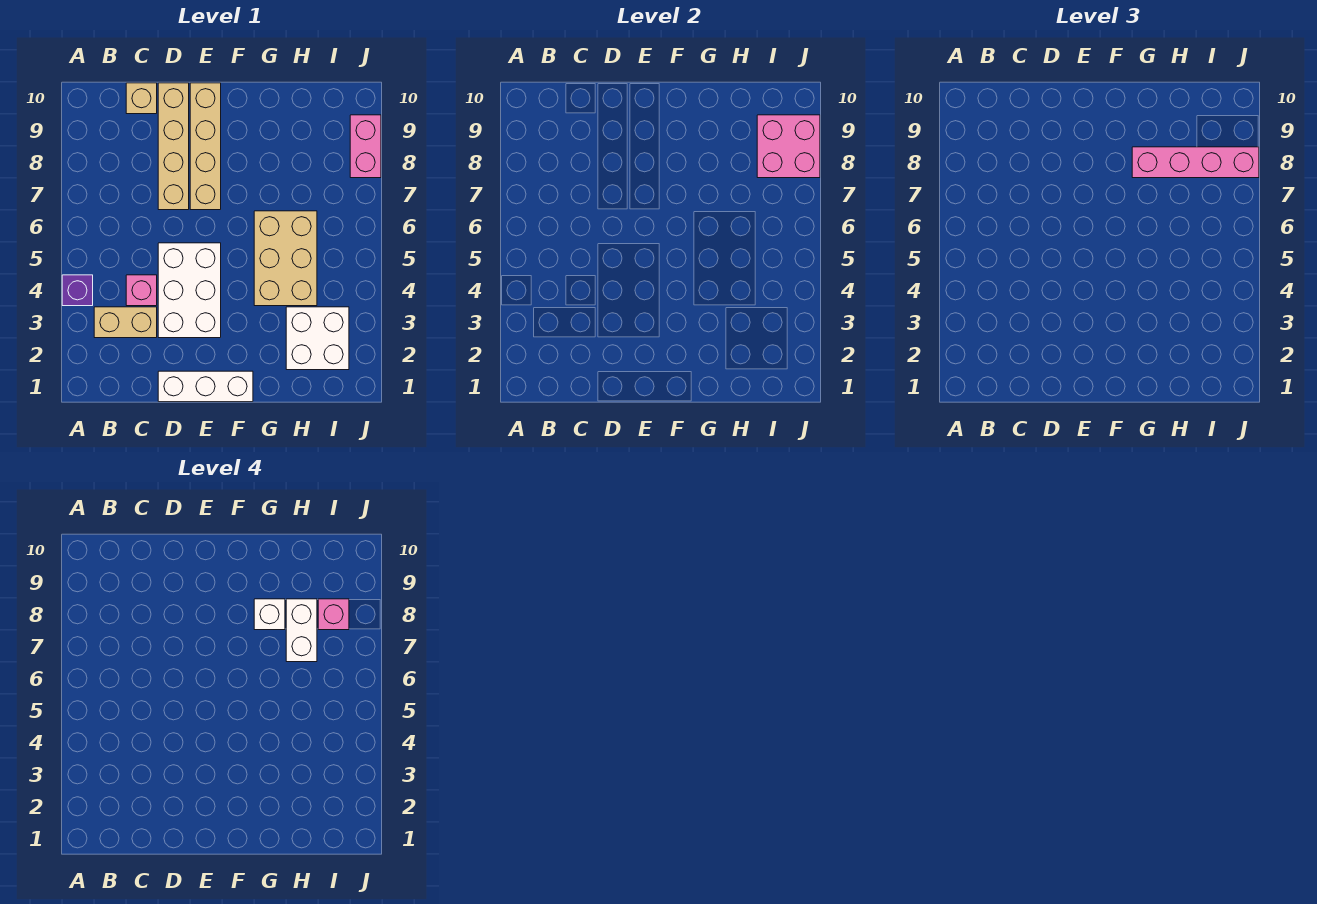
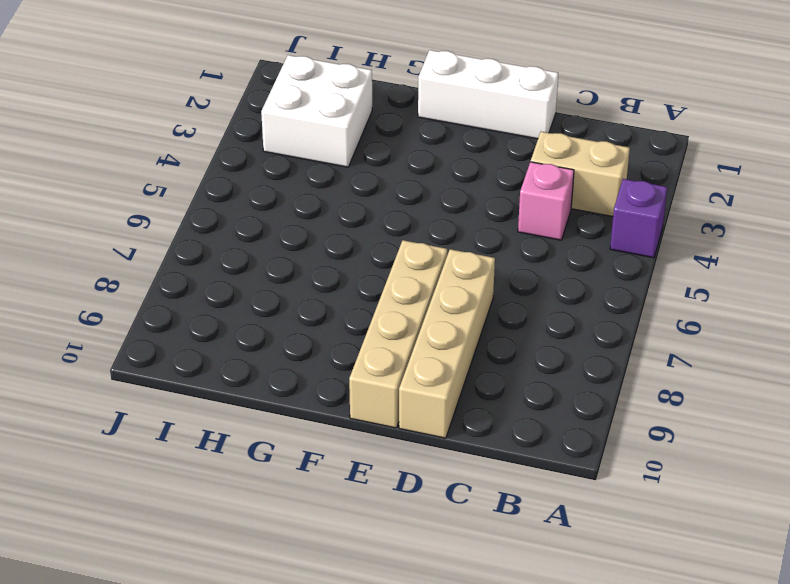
none -> tan brick C10 level 1
none -> white brick D3:E5 level 1
none -> tan brick G4:H6 level 1

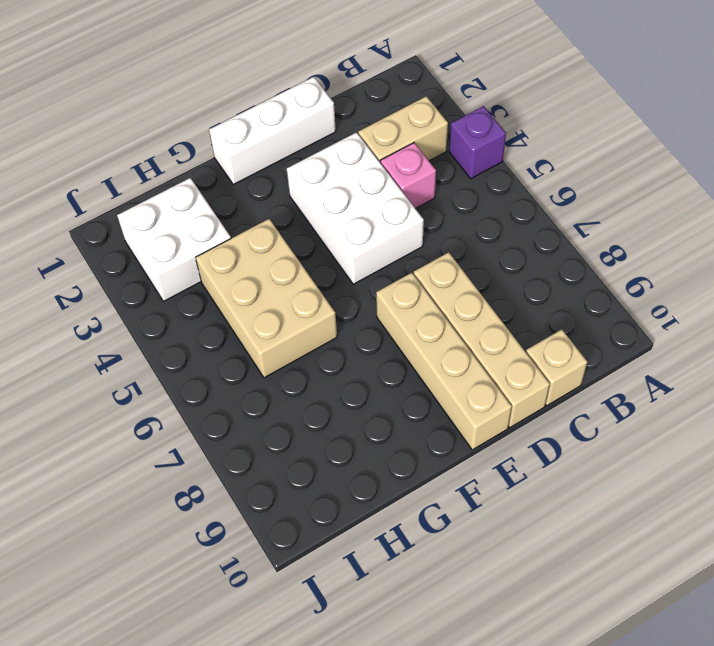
none -> pink brick J8:J9 level 1
none -> pink brick I8:J9 level 2
none -> pink brick G8:J8 level 3

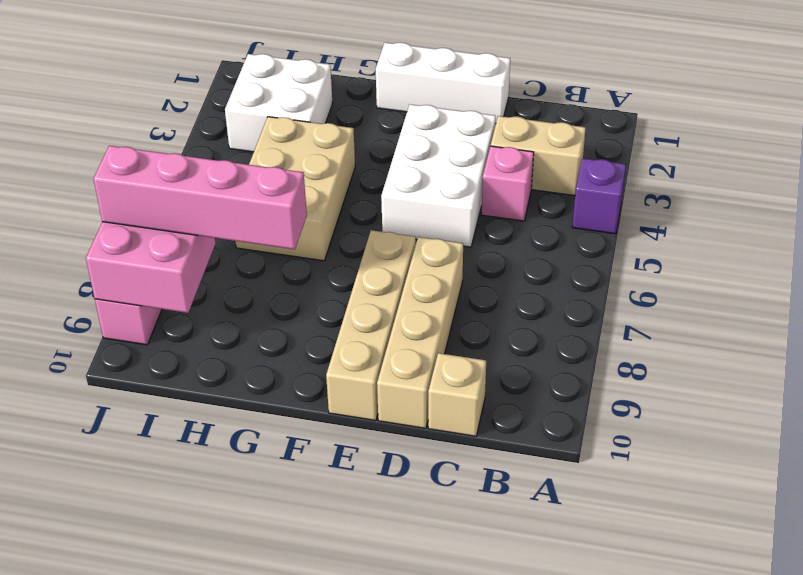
none -> white brick G8 level 4
none -> white brick H7:H8 level 4
none -> pink brick I8 level 4

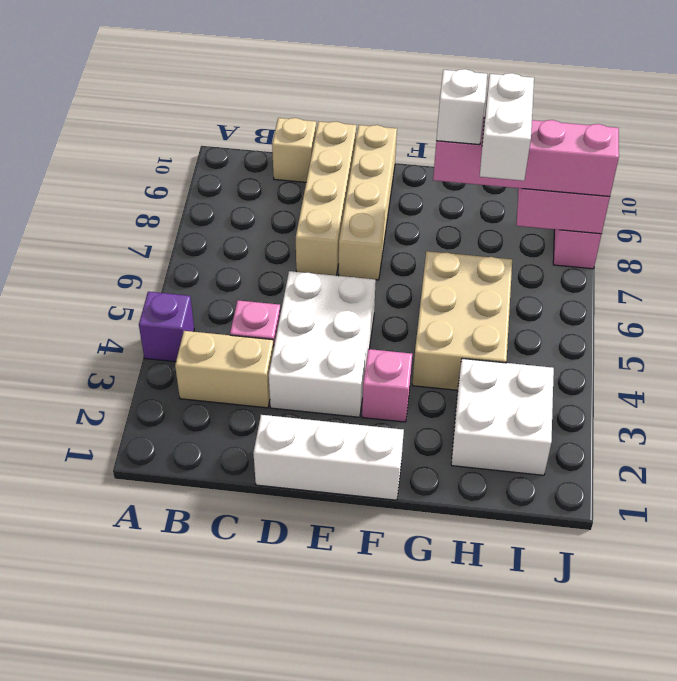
pink brick F3 level 1 -> pink brick I8 level 4

